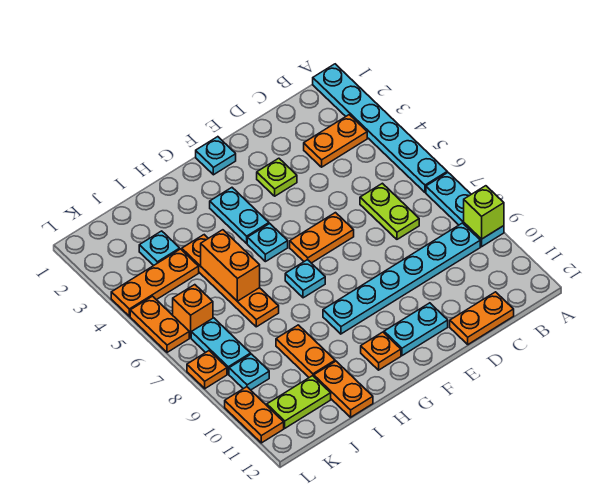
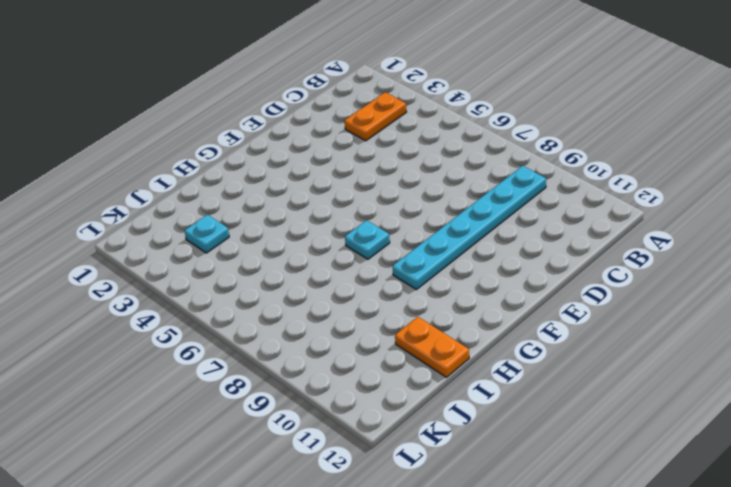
none -> cyan plate A1:A6 level 1
none -> cyan plate A7:A9 level 1
none -> lime plate C6:C7 level 1

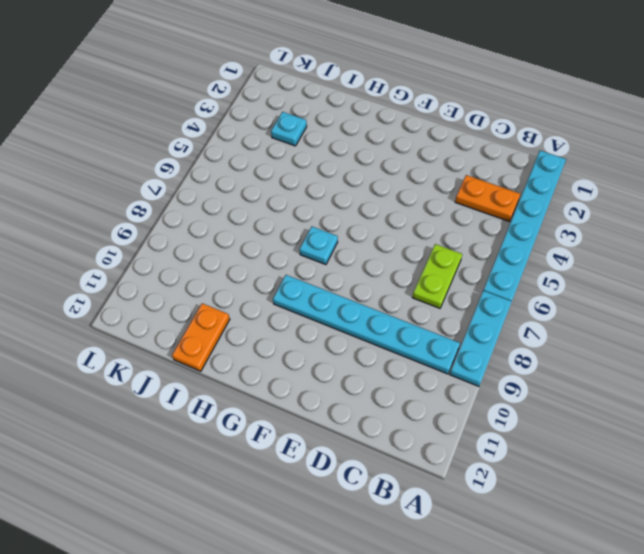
none -> orange plate C12:D12 level 1
none -> lime plate E3 level 1
none -> orange plate E6:F6 level 1

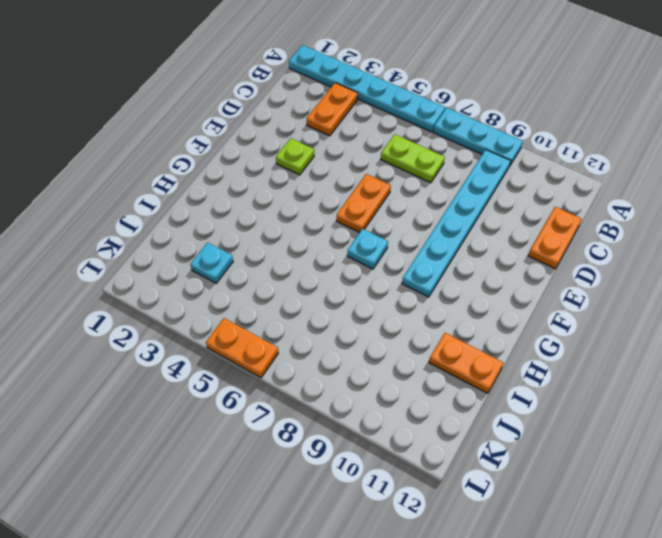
none -> cyan plate E11:F11 level 1
none -> cyan plate F1 level 1
none -> cyan plate G3:G4 level 1

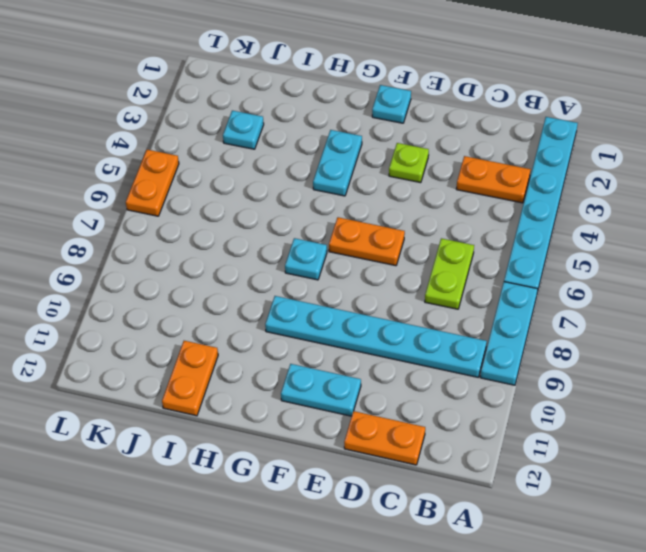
none -> cyan plate G5 level 1
none -> orange plate G11 level 1
none -> orange plate I4:I7 level 1

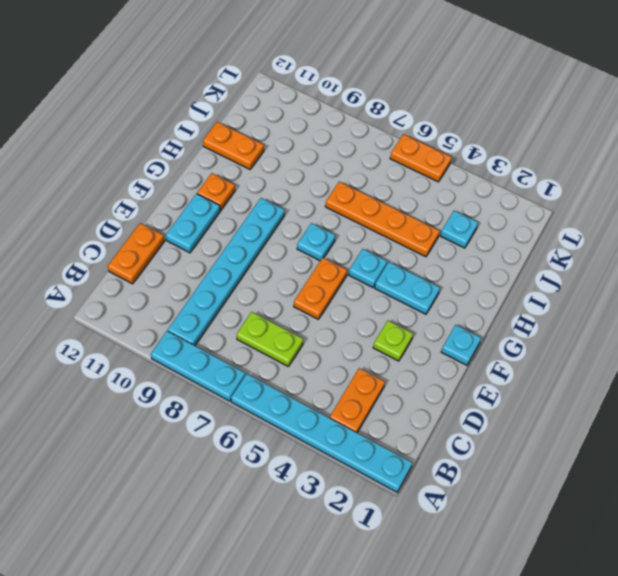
none -> orange plate I9:I10 level 1
none -> orange plate J4:L4 level 1
none -> lime plate J11:K11 level 1

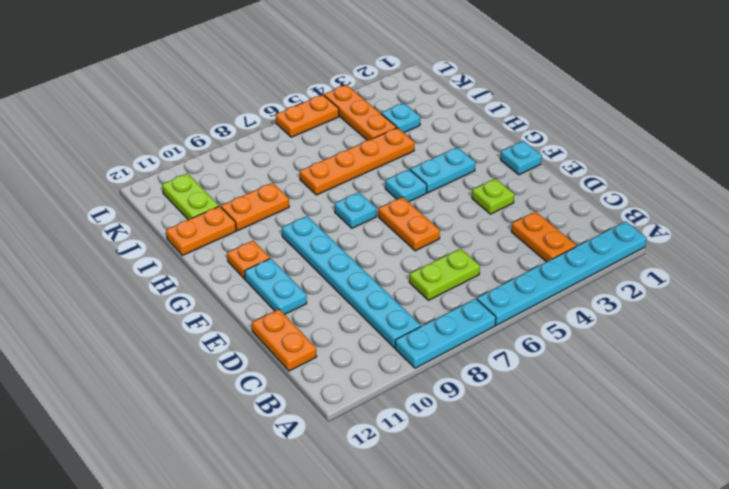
none -> orange brick K6 level 1
none -> cyan plate K7:K8 level 1
none -> cyan plate K9 level 1

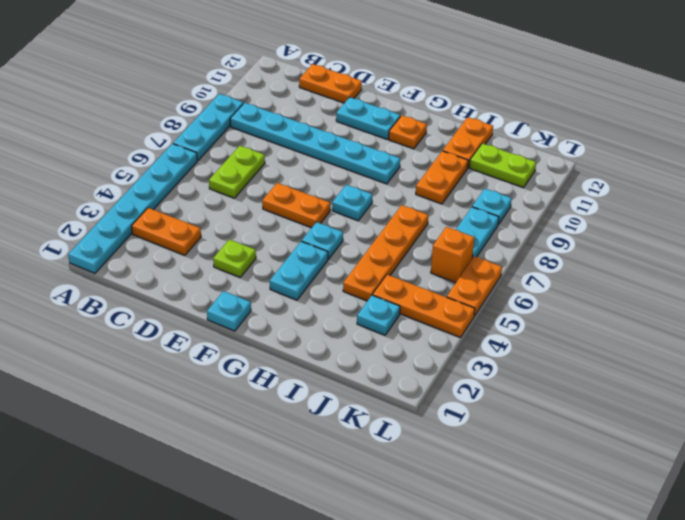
none -> orange plate L8 level 1
none -> orange plate L10:L11 level 1
none -> lime brick A9 level 2

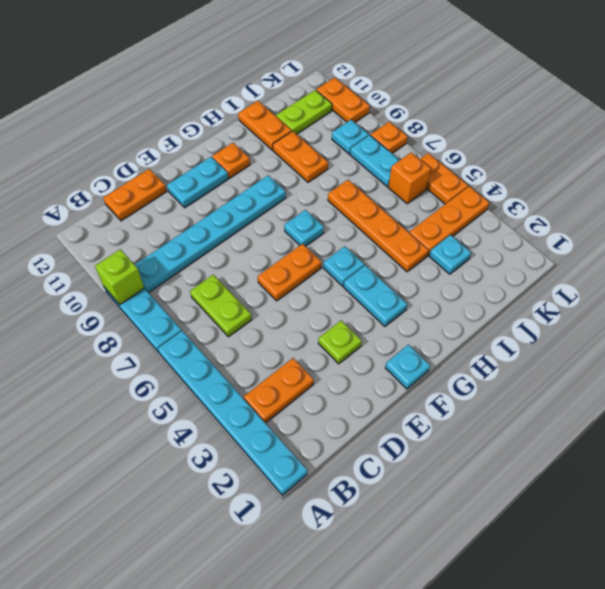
none -> orange brick I5:I6 level 2

